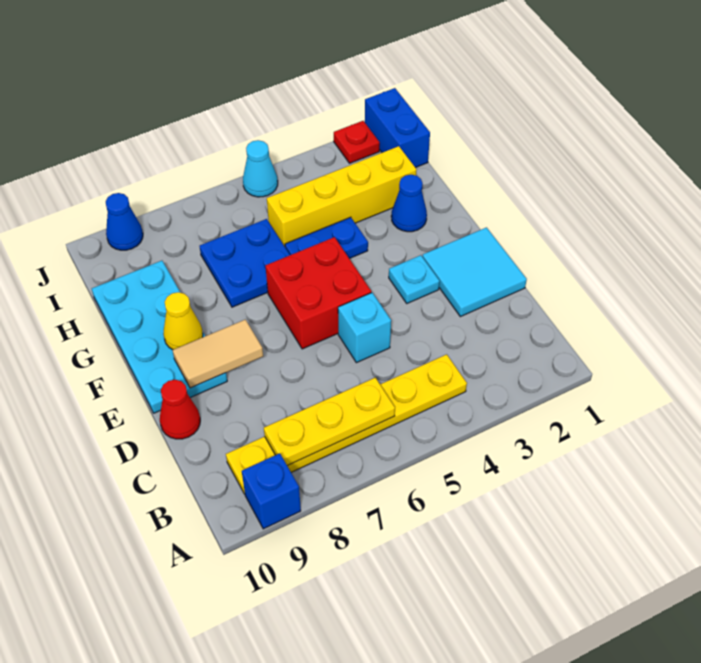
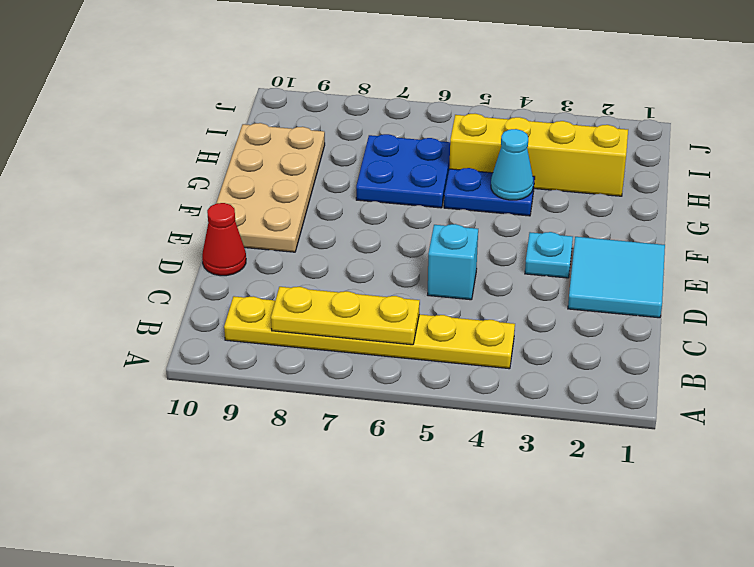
tan plate E9:H10 level 1 -> cyan plate E9:H10 level 1
cyan cone G4 level 2 -> cyan cone J5 level 1
none -> blue brick A9 level 1
none -> red brick E5:F6 level 1
none -> blue cone G2 level 1

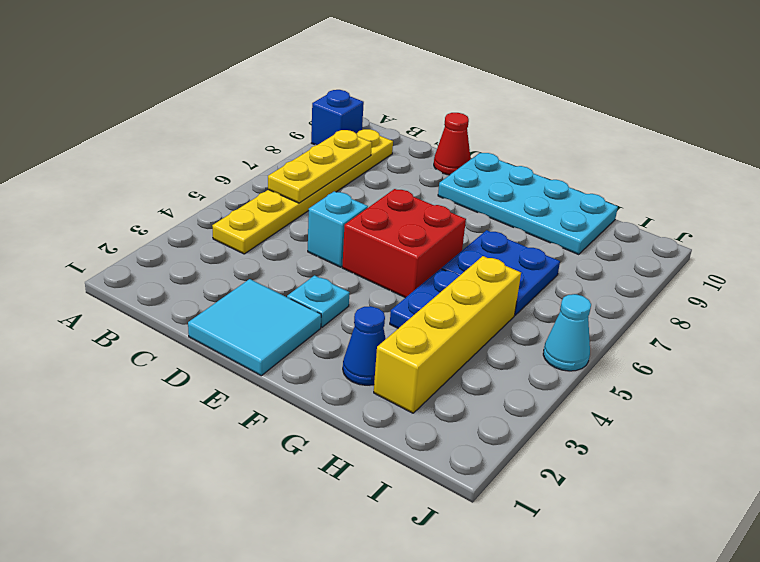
none -> blue brick I1:J1 level 1
none -> red plate J2 level 1
none -> blue cone J9 level 1

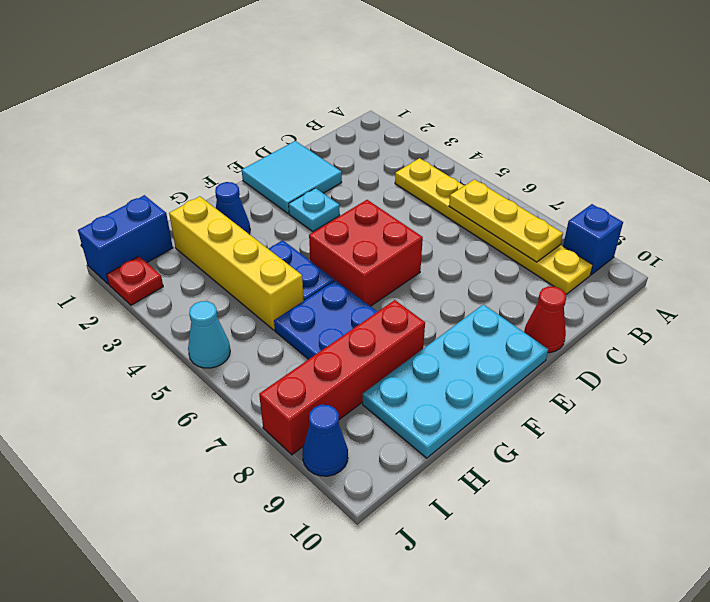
red brick G8:J8 level 1 -> none
none -> cyan brick D5 level 1
none -> tan tile E8:E9 level 2
none -> yellow cone F9 level 2

